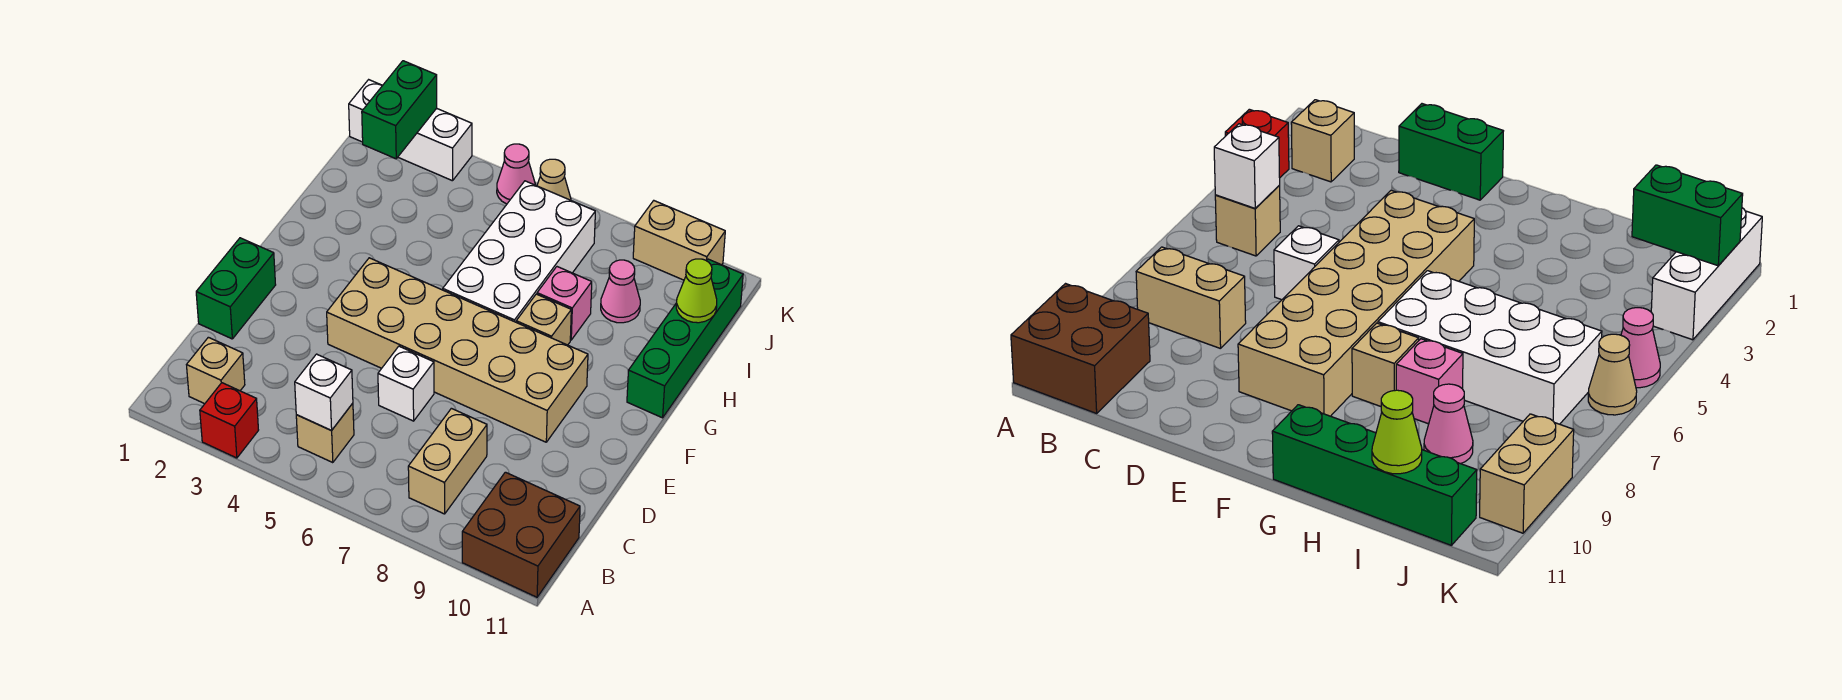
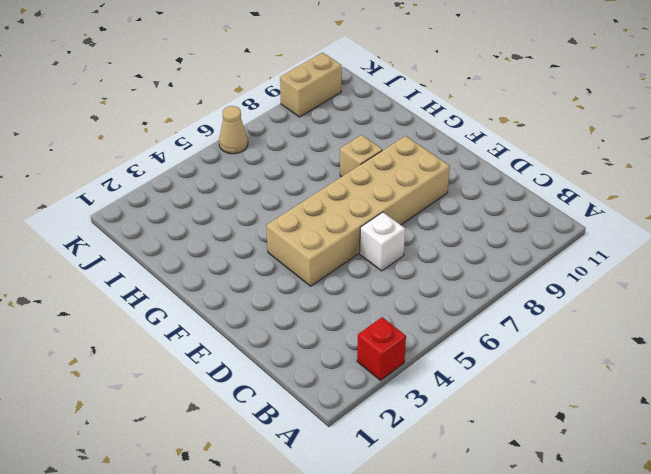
none -> brown brick A10:B11 level 1
none -> tan brick B2 level 1
none -> tan brick B5 level 1

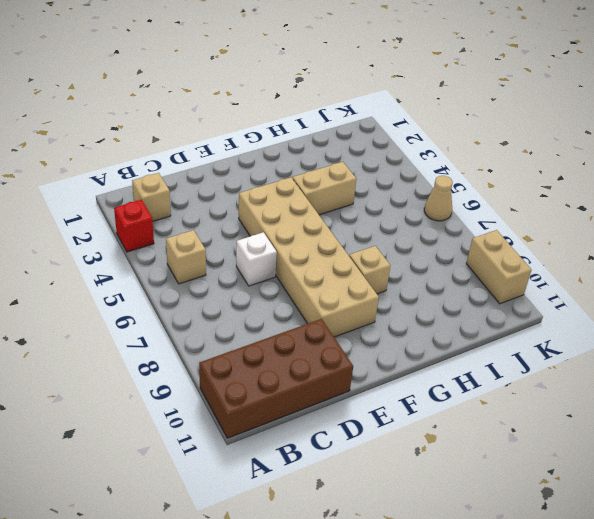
brown brick A10:D11 level 1 -> brown brick A10:B11 level 1
tan brick G4:H4 level 1 -> tan brick B8:C8 level 1
none -> green brick D1:E1 level 1
none -> white brick G6:J7 level 1
none -> green brick G11:J11 level 1

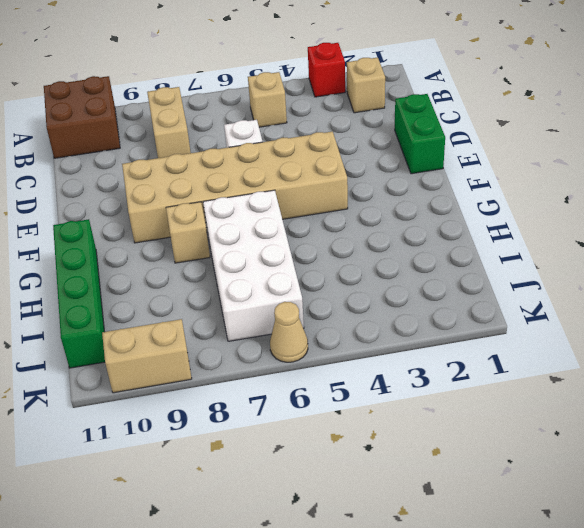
none -> pink brick H8 level 1
none -> pink cone I9 level 1
none -> white brick K1:K3 level 1

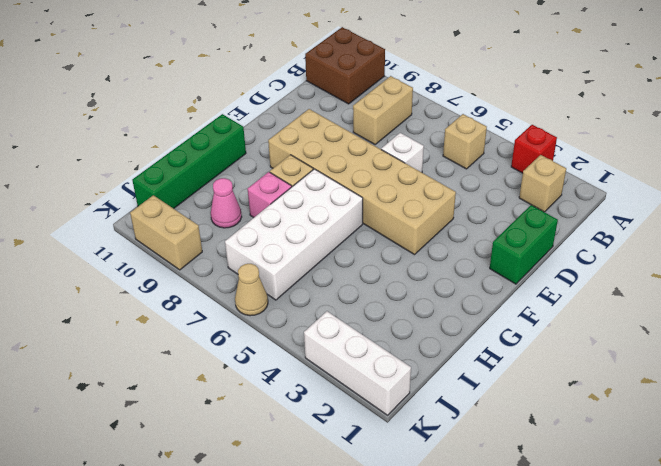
none -> pink cone K5 level 1
none -> white brick B5 level 2
none -> lime cone I11 level 2

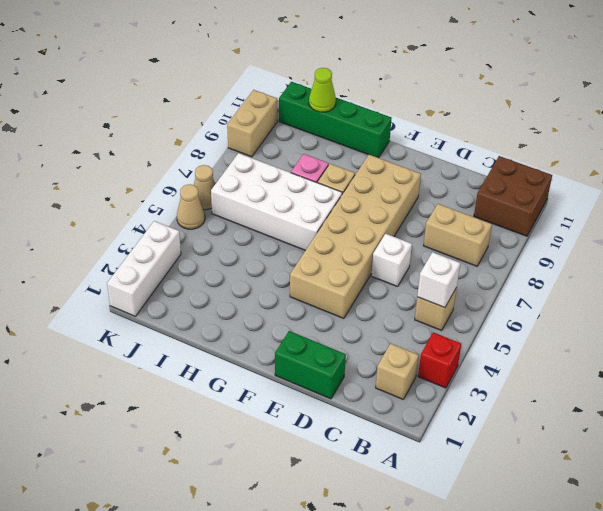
tan cone K5 level 1 -> pink cone K5 level 1
none -> pink cone I9 level 1
none -> green brick J2:K2 level 2

